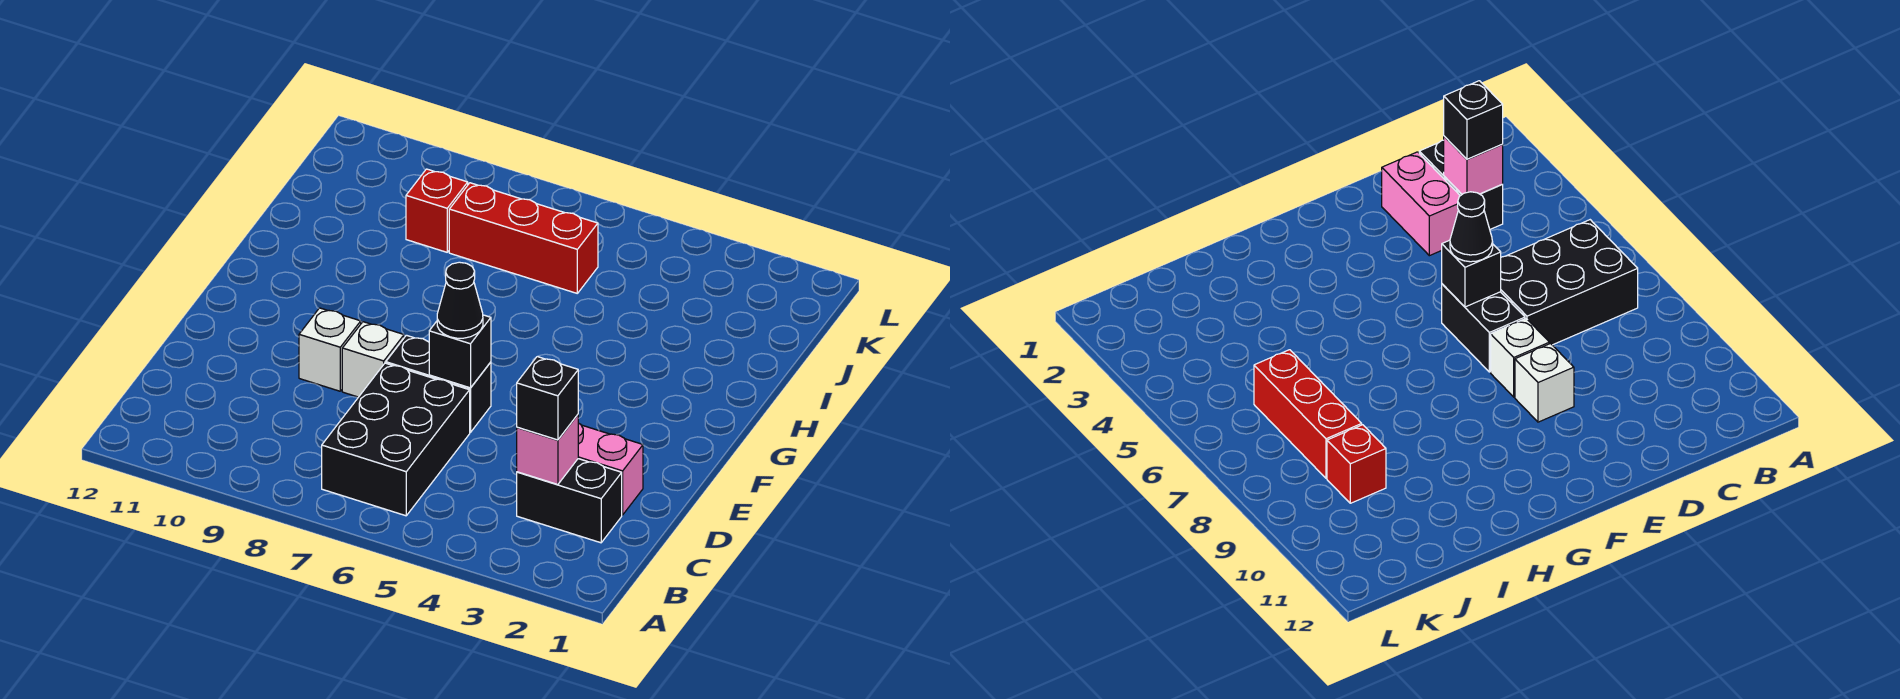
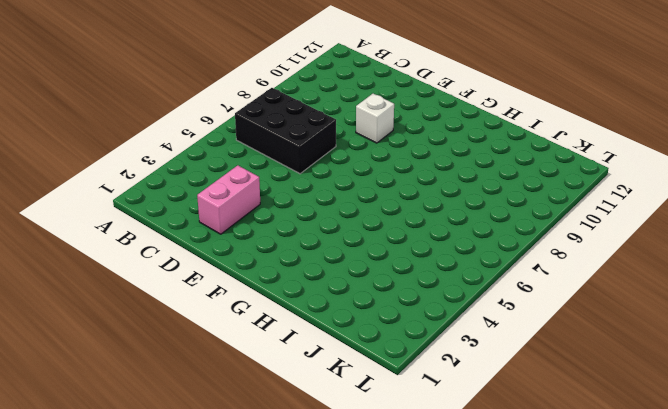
none -> black brick C2:C3 level 1
none -> black brick E6:E7 level 1
none -> white brick E8 level 1

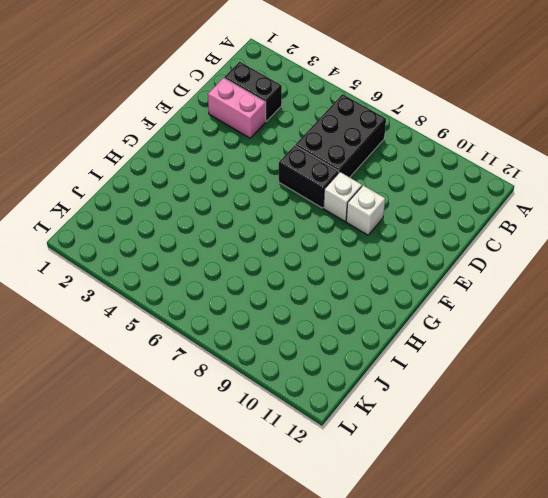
none -> red brick J6:J8 level 1
none -> red brick J9 level 1
none -> pink brick C3 level 2

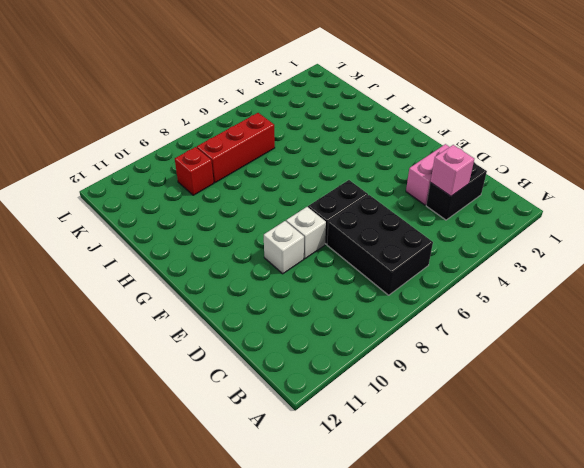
none -> black brick E6 level 2
none -> black brick C3 level 3
none -> black cone E6 level 3

